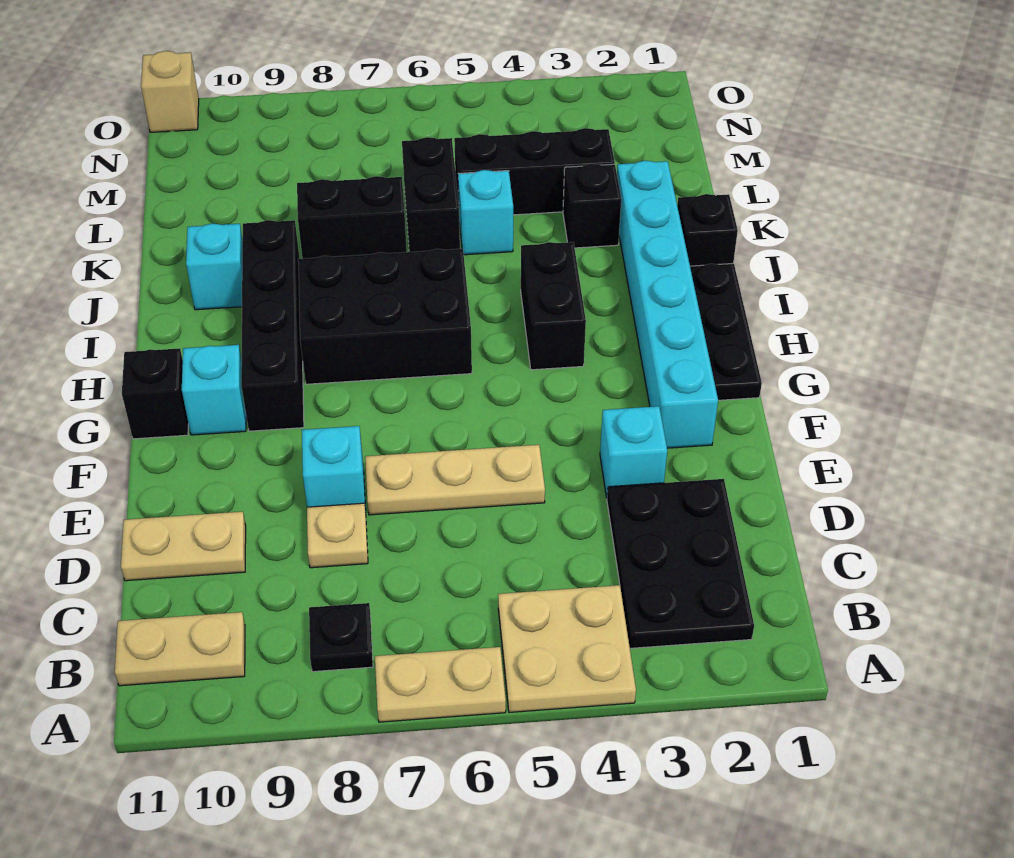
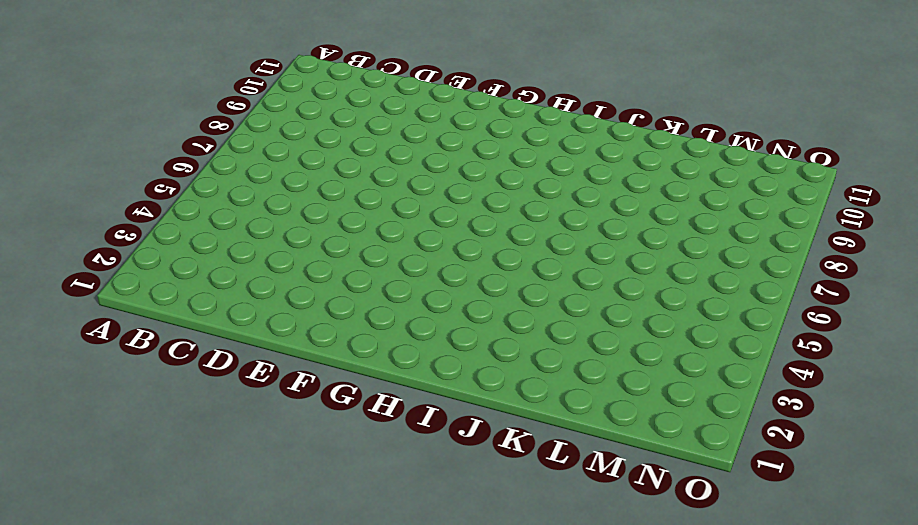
none -> tan plate A4:B5 level 1
none -> tan plate A6:A7 level 1
none -> black plate B2:D3 level 1

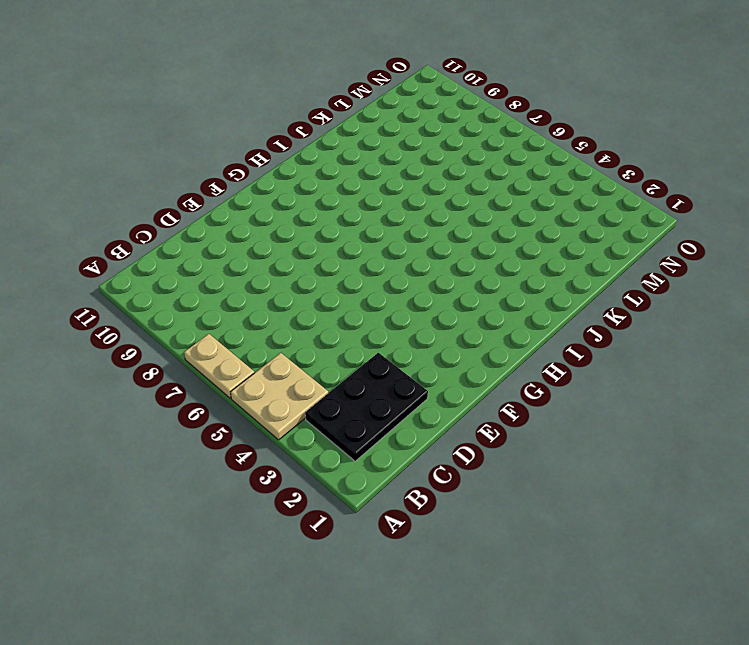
none -> black plate B8 level 1
none -> tan plate B10:B11 level 1
none -> tan plate D8 level 1

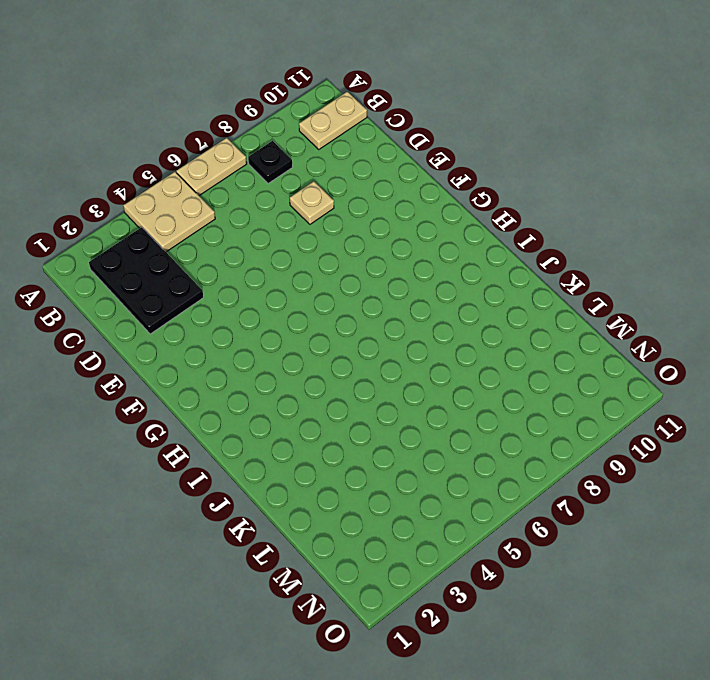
none -> tan plate D10:D11 level 1
none -> cyan brick E3 level 1
none -> tan plate E5:E7 level 1

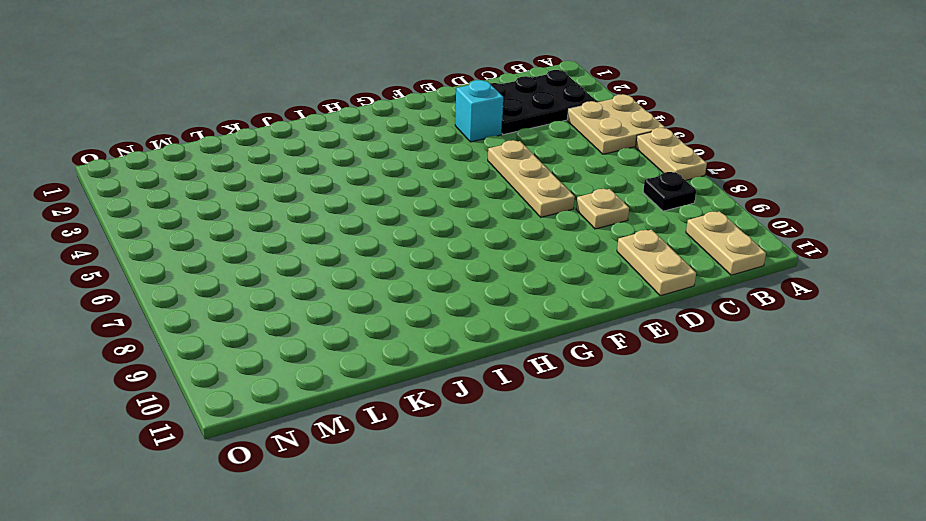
none -> cyan brick E8 level 1
none -> cyan brick F2:K2 level 1
none -> black plate G1:I1 level 1

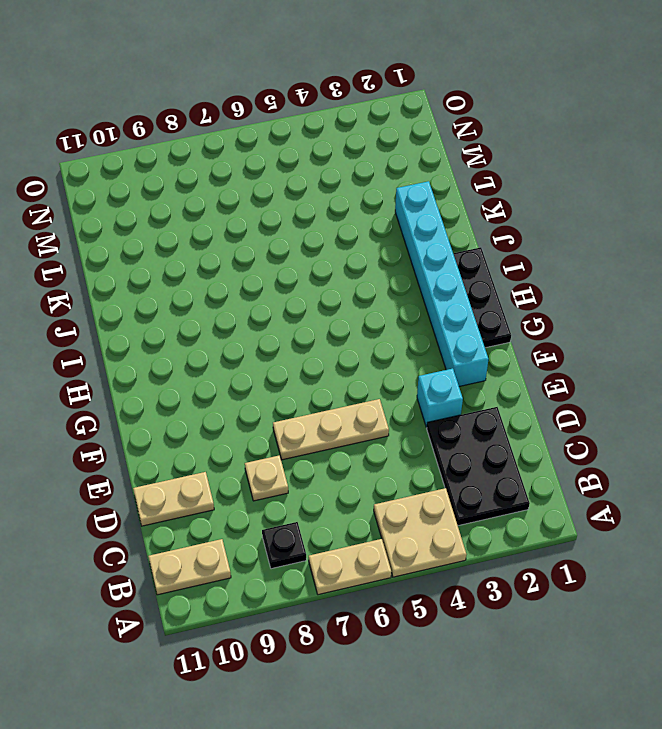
none -> cyan brick E8 level 1
none -> black brick G9:J9 level 1
none -> cyan brick G10 level 1

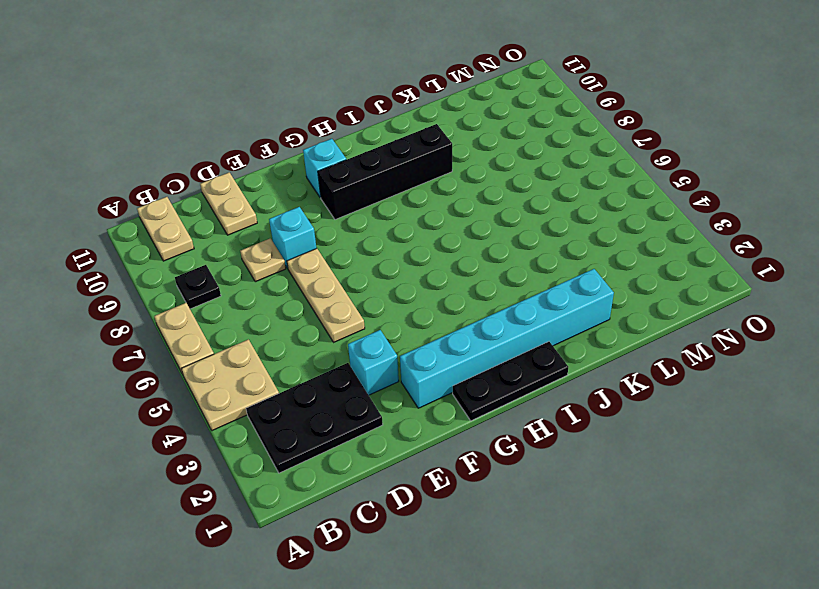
none -> black brick G11 level 1
none -> black brick H4:I4 level 1
none -> black brick H6:I8 level 1

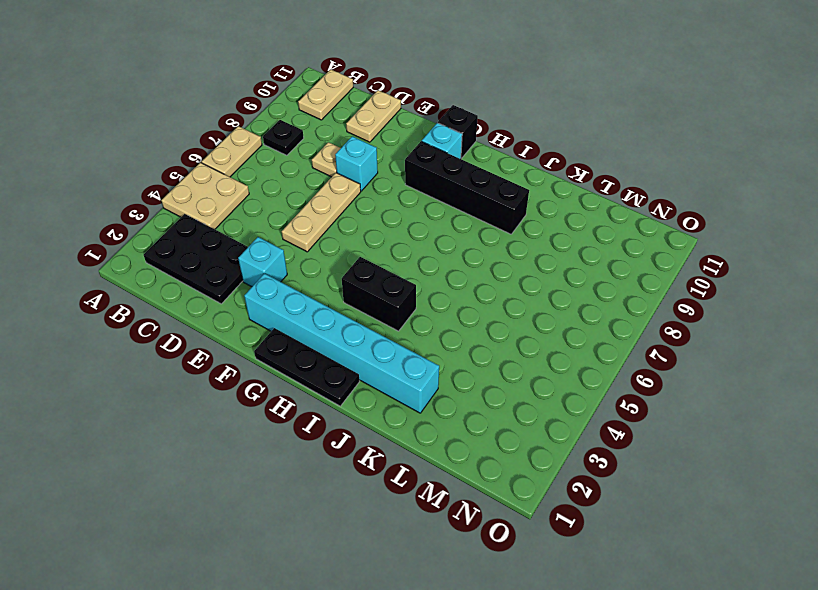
none -> black brick H6:I8 level 1
none -> black brick J1 level 1
none -> cyan brick J10 level 1

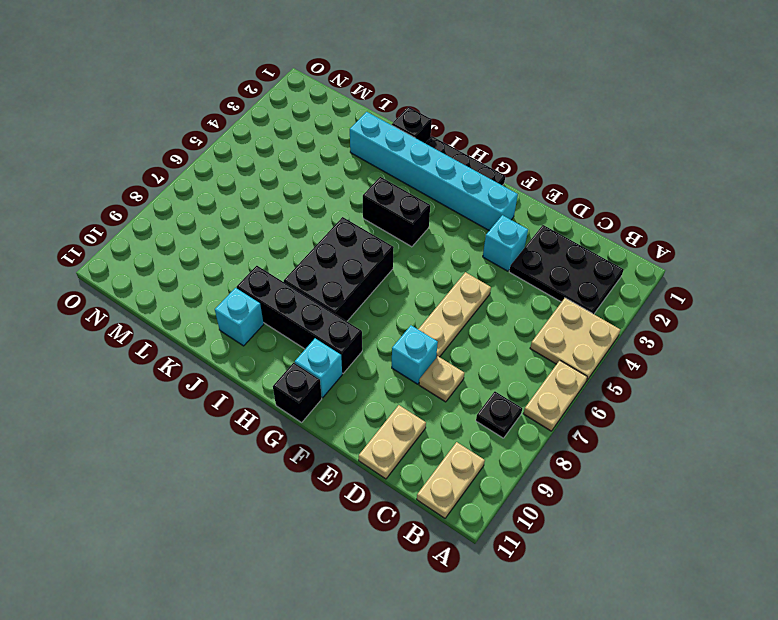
none -> black brick K3 level 1
none -> cyan brick K5 level 1
none -> black brick K6:L6 level 1

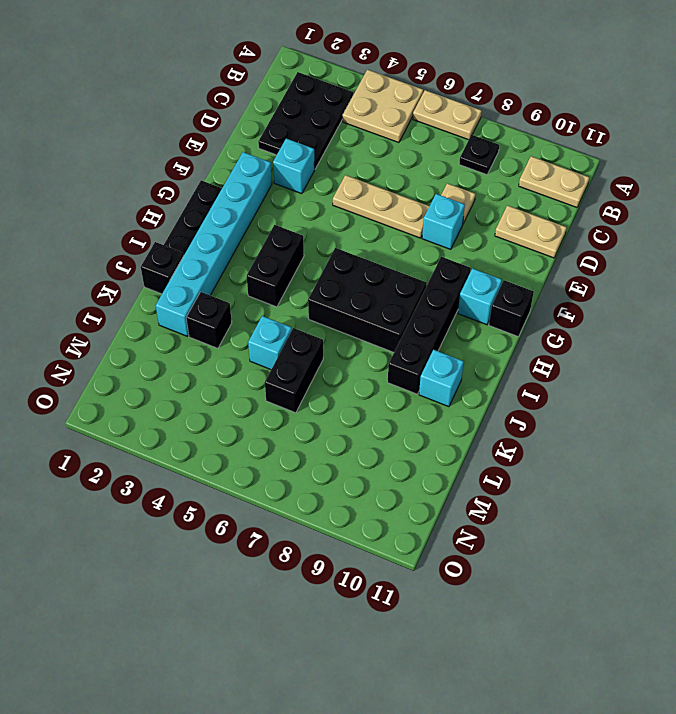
none -> black brick K7:K8 level 1
none -> black brick L3:L5 level 1
none -> tan brick O11 level 1

